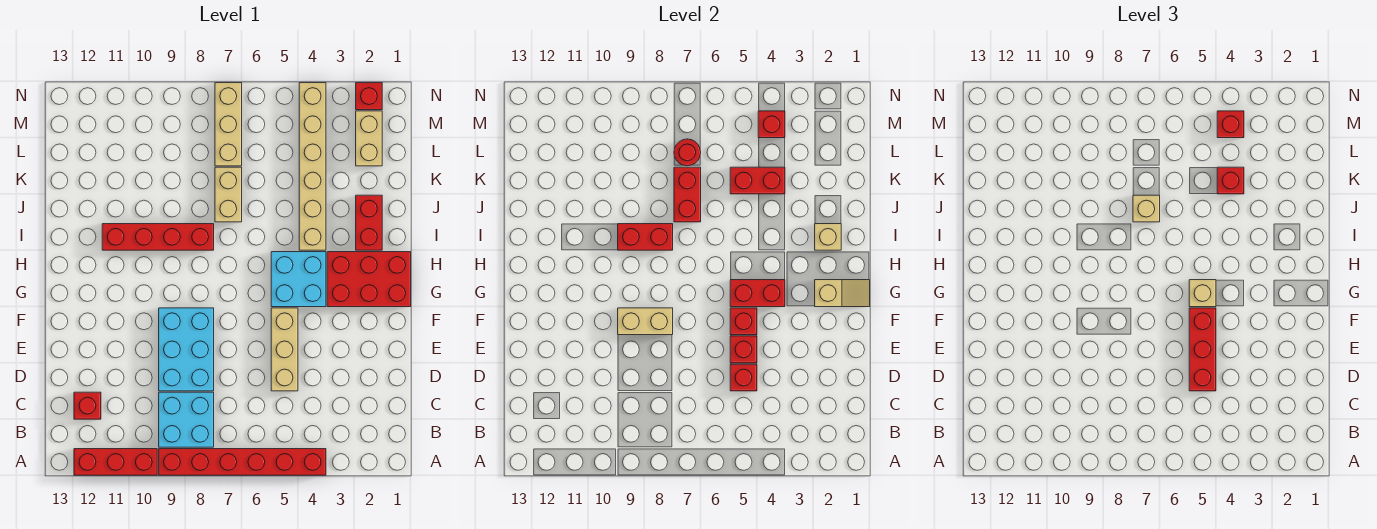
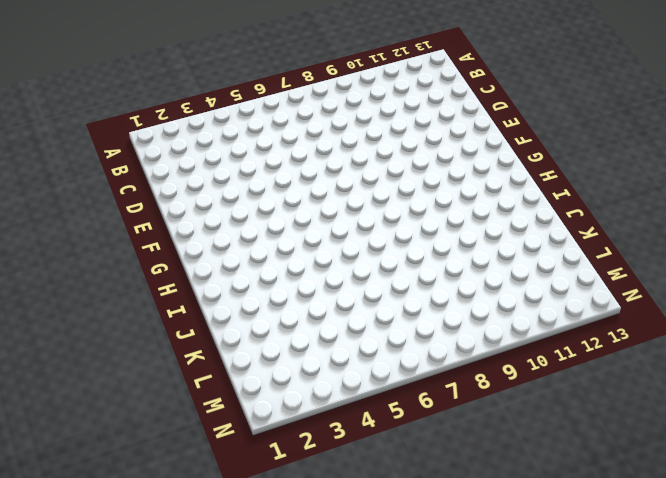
none -> red brick A4:A9 level 1
none -> red brick A10:A12 level 1
none -> cyan brick B8:C9 level 1
none -> red brick C12 level 1

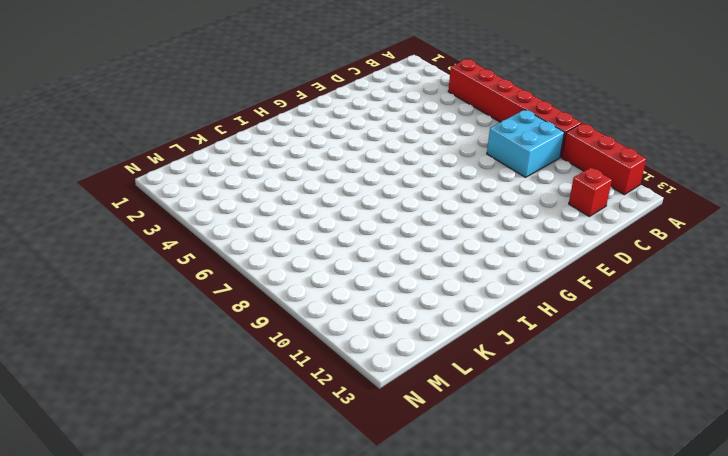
none -> tan brick D5:F5 level 1
none -> cyan brick D8:F9 level 1
none -> red brick G1:H3 level 1
none -> cyan brick G4:H5 level 1

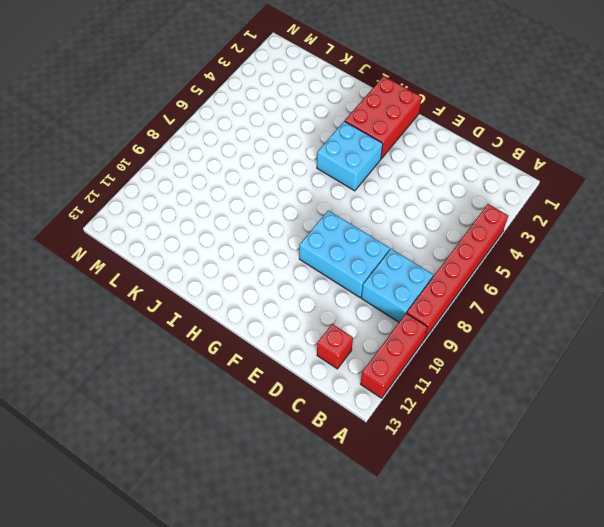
none -> tan brick D5:F5 level 1
none -> red brick I2:J2 level 1
none -> tan brick I4:N4 level 1
none -> red brick I8:I11 level 1

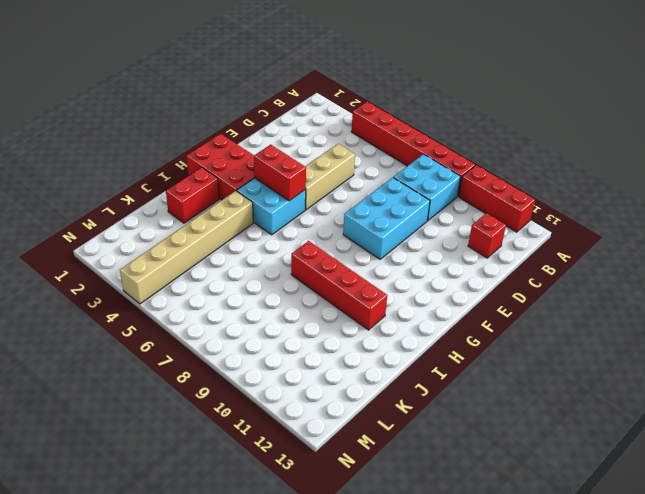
none -> tan brick J7:K7 level 1
none -> tan brick L2:M2 level 1
none -> tan brick L7:N7 level 1
none -> red brick N2 level 1

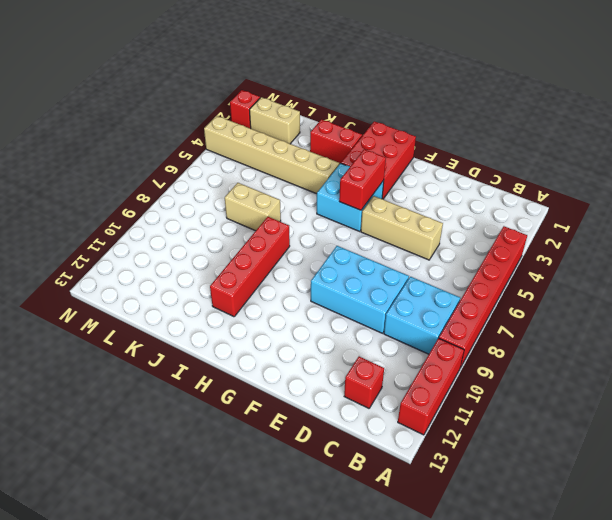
none -> tan brick L7:N7 level 1
none -> red brick D5 level 2
none -> red brick E5 level 2
none -> red brick F5 level 2

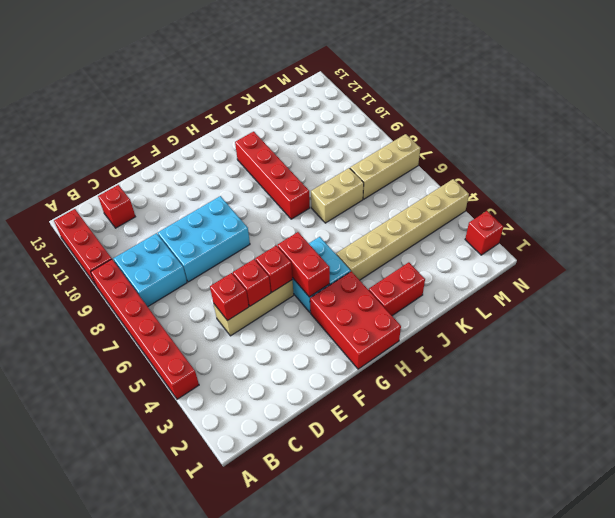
none -> tan brick L2:M2 level 1
none -> tan brick F8:F9 level 2
none -> tan slope G1:G2 level 2 top 2
none -> tan brick I2 level 2

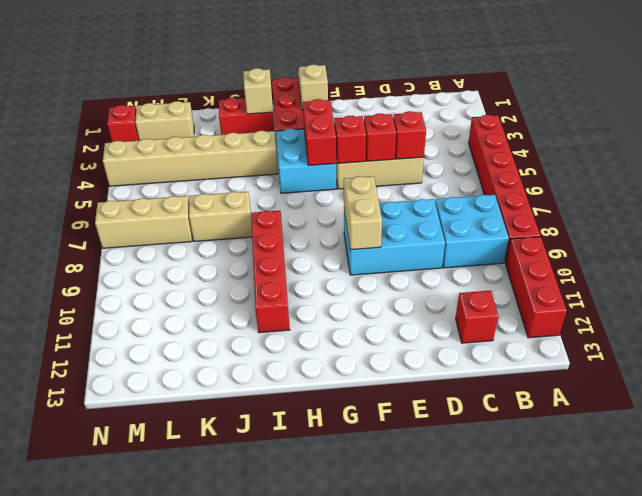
none -> red brick I8:I9 level 2
none -> red brick J7:K7 level 2
none -> red brick K4:K5 level 2
none -> red round brick L7 level 2

